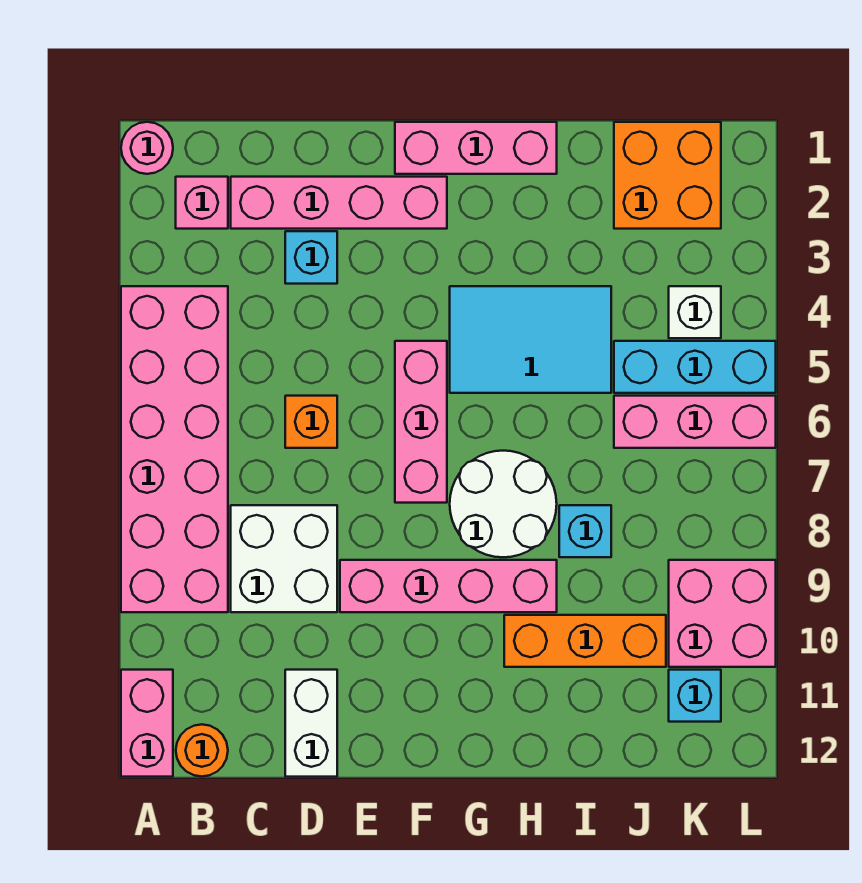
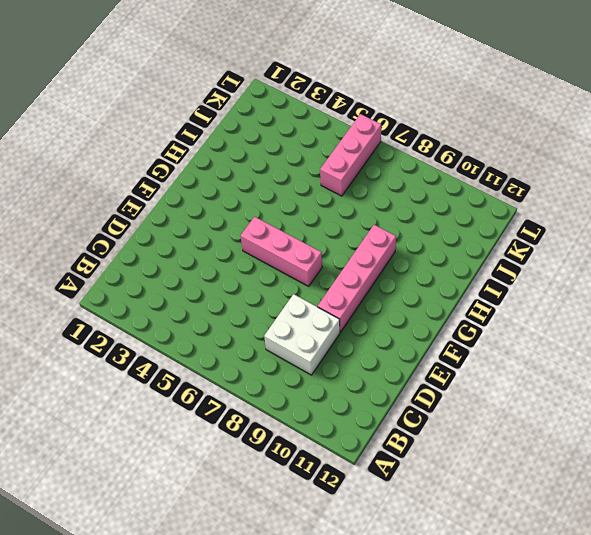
none -> pink round brick A1 level 1
none -> pink brick A4:B9 level 1
none -> pink brick A11:A12 level 1

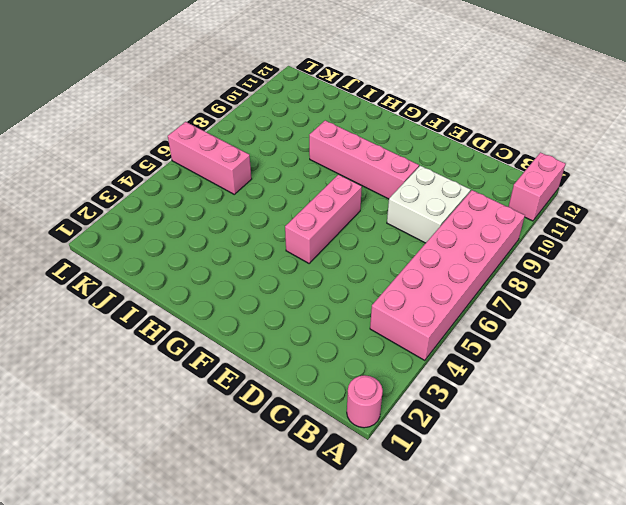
none -> pink brick B2 level 1
none -> orange round brick B12 level 1
none -> pink brick C2:F2 level 1

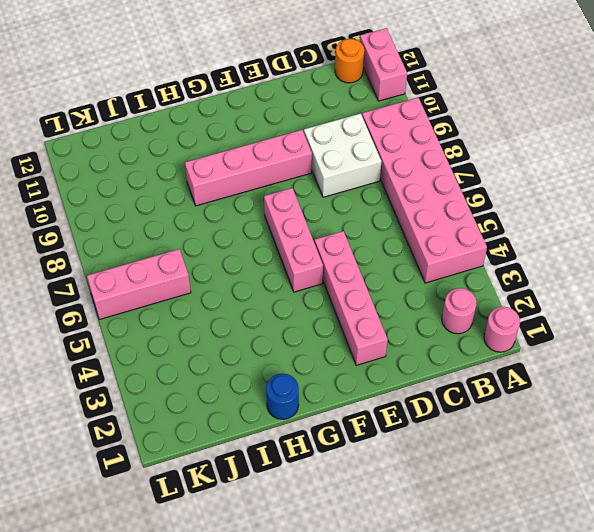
pink round brick B2 level 1 -> pink brick B2 level 1
pink brick E2:E5 level 1 -> pink brick C2:F2 level 1
blue round brick H1 level 1 -> pink brick F1:H1 level 1
none -> cyan brick D3 level 1
none -> orange brick D6 level 1
none -> white brick D11:D12 level 1

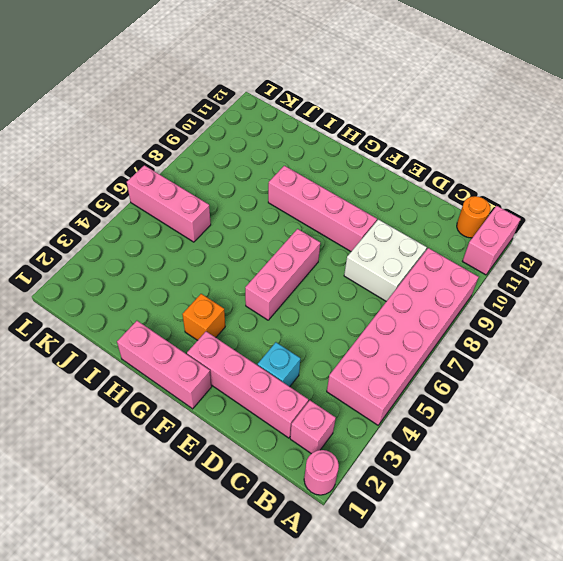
orange brick G3 level 1 -> orange brick D6 level 1
none -> white brick D11:D12 level 1
none -> cyan tile G4:I5 level 1
none -> white round brick G7:H8 level 1

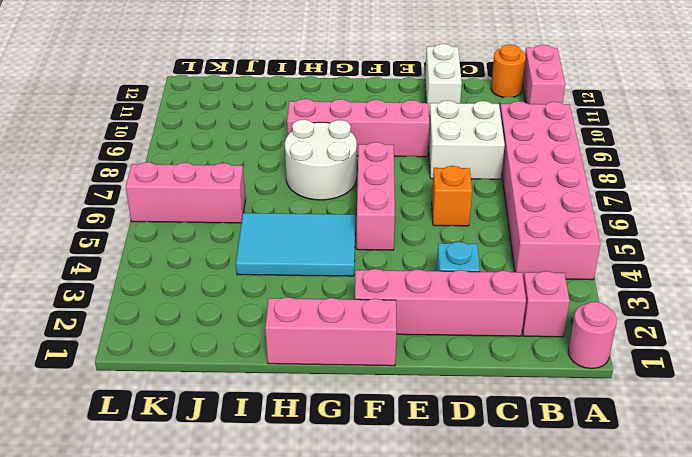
none -> orange brick H10:J10 level 1
none -> cyan brick I8 level 1
none -> orange brick J1:K2 level 1

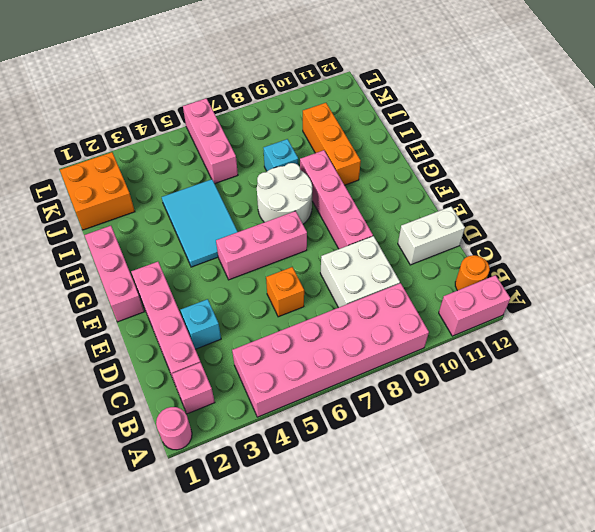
none -> cyan brick J5:L5 level 1
none -> white brick K4 level 1
none -> pink brick K9:L10 level 1

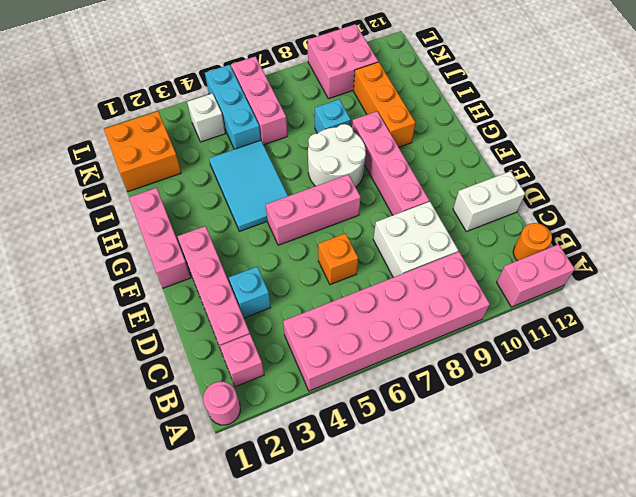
none -> cyan brick K11 level 1

